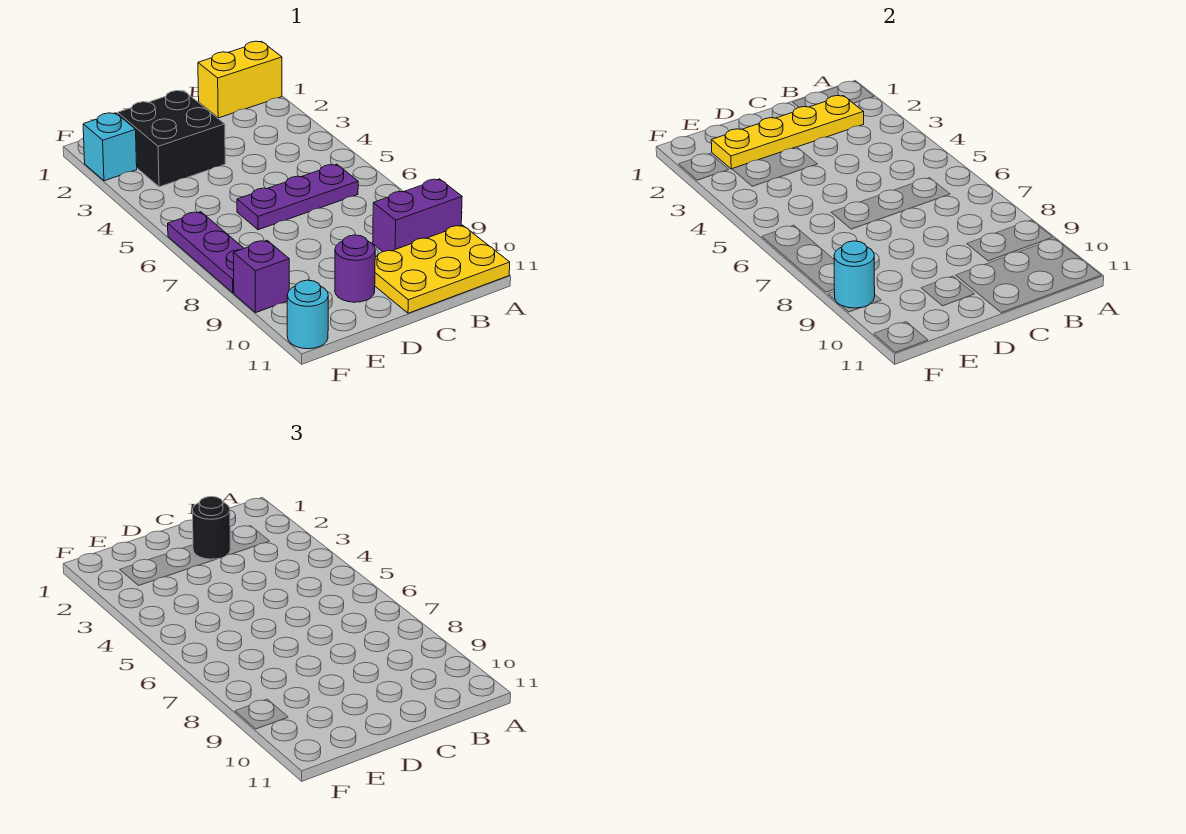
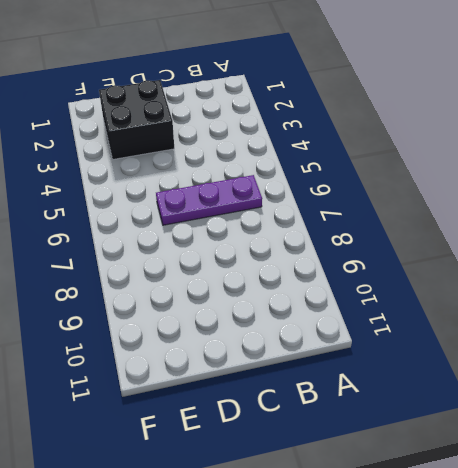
none -> yellow brick A1:B1 level 1
none -> purple brick A9:B9 level 1
none -> yellow plate A10:C11 level 1

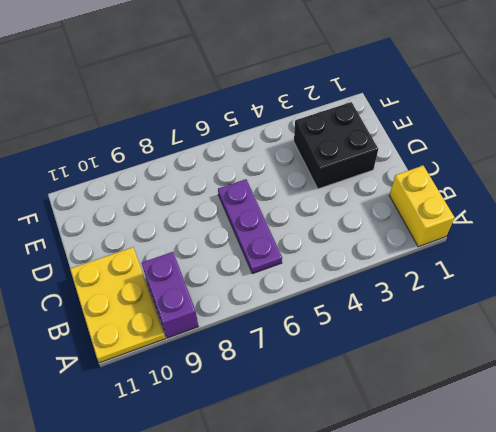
none -> purple round brick D10 level 1
none -> cyan brick F2 level 1
none -> purple plate F6:F8 level 1

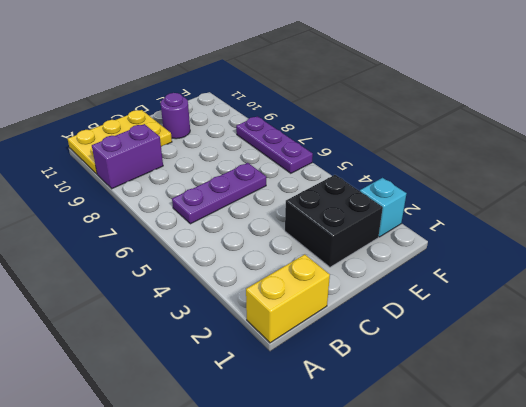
none -> purple brick F9 level 1
none -> cyan round brick F11 level 1
none -> yellow plate B2:E2 level 2

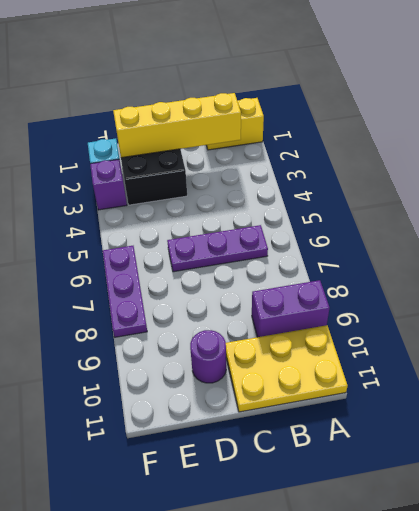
yellow brick B2:E2 level 2 -> yellow plate B2:E2 level 2
purple brick F3 level 1 -> purple brick F9 level 1
none -> cyan round brick F11 level 1
none -> cyan round brick F9 level 2
none -> black round brick C2 level 3

